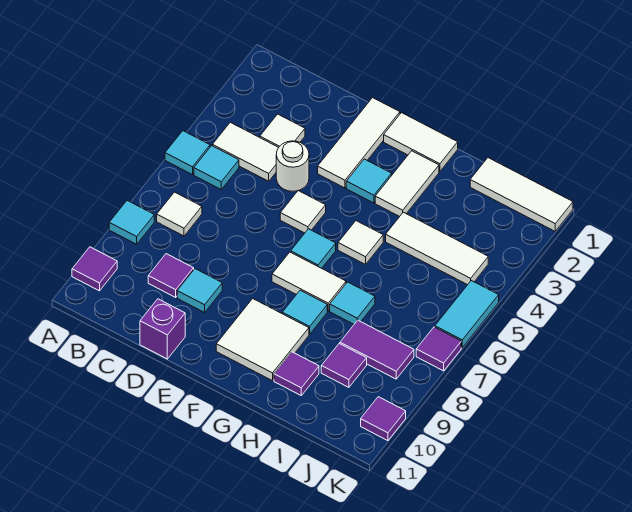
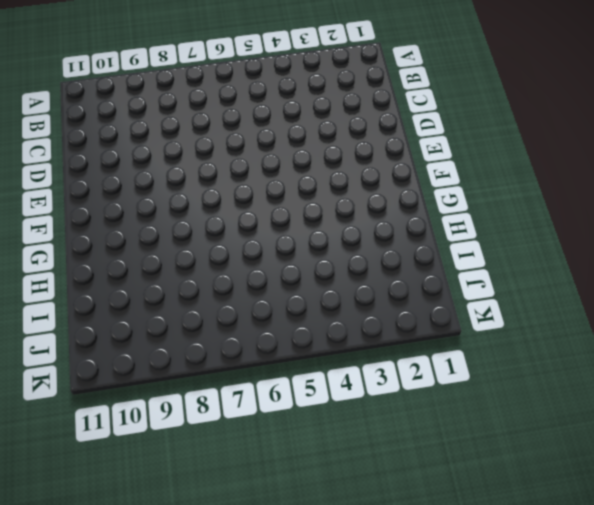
none -> cyan tile A5 level 1
none -> cyan tile A8 level 1
none -> purple tile A10 level 1
none -> white tile B4:C4 level 1

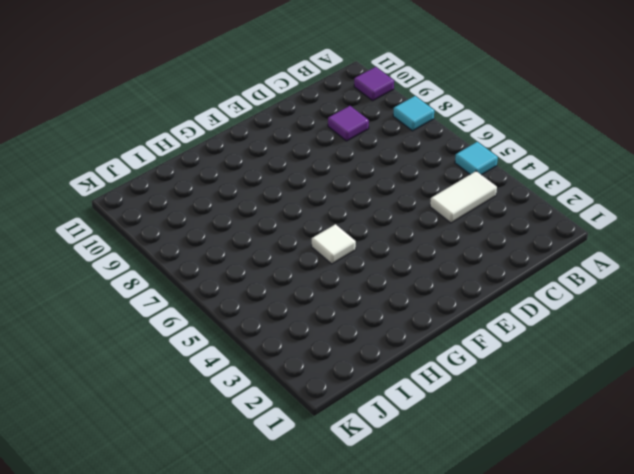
none -> cyan tile B5 level 1
none -> white tile B7 level 1
none -> white tile C3 level 1
none -> white round brick D4 level 1

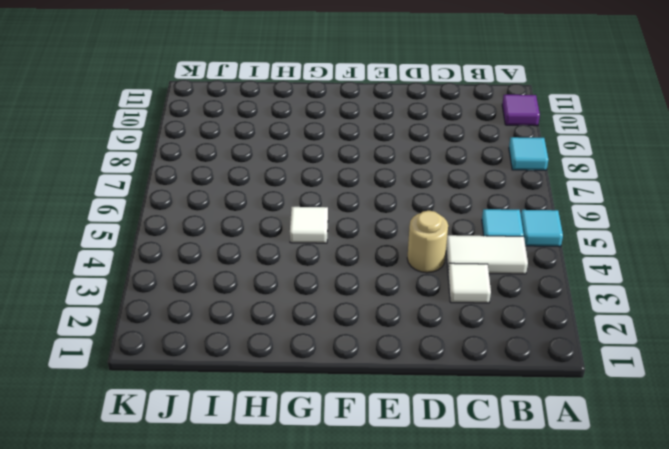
tan round brick D4 level 1 -> white round brick D4 level 1
none -> white tile B7 level 1
none -> purple tile C9 level 1
none -> cyan tile D9 level 1
none -> purple brick D11 level 1

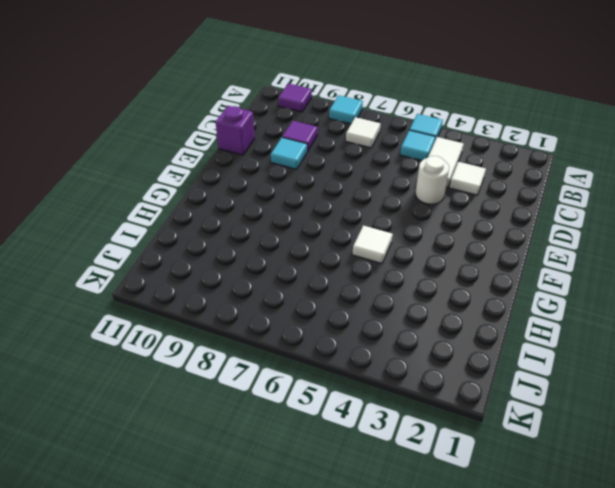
none -> white tile E1:E3 level 1
none -> white tile E5 level 1
none -> white tile F1:G1 level 1
none -> cyan tile F3 level 1

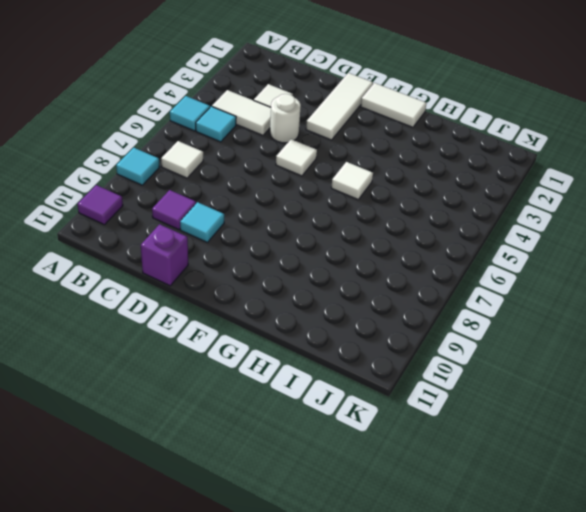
none -> cyan tile F3 level 1
none -> cyan tile F6 level 1
none -> white tile F7:G7 level 1
none -> white tile F9:G10 level 1

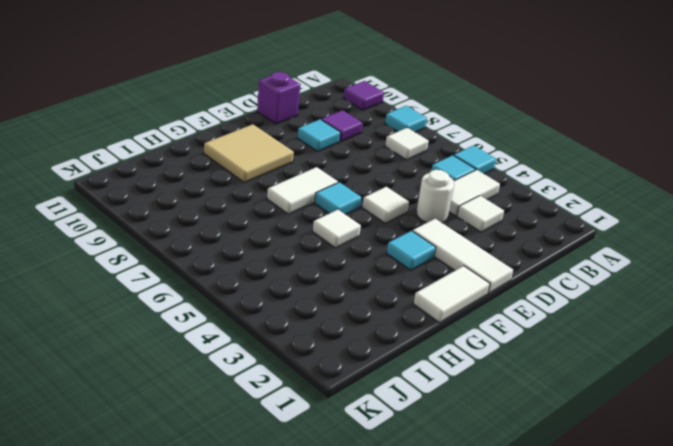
tan tile F9:G10 level 1 -> white tile F9:G10 level 1
none -> white tile G2:G3 level 1
none -> cyan tile G8 level 1
none -> white tile H4:J4 level 1
none -> cyan tile H7 level 1

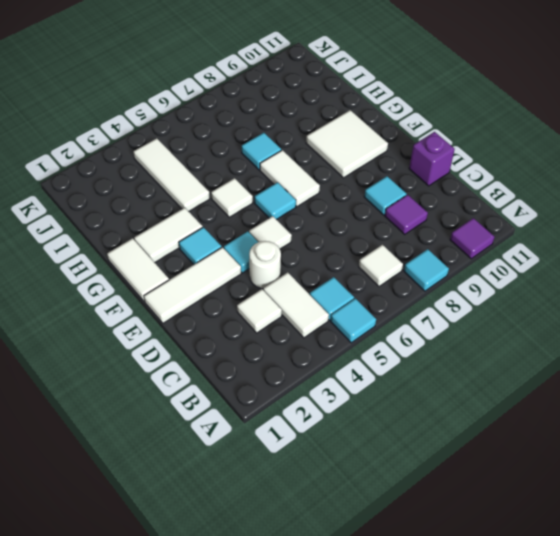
cyan tile E4 level 1 -> cyan tile G8 level 1
none -> purple tile H10 level 1
none -> white tile I1:K1 level 1
none -> purple tile I8:J8 level 1
none -> purple tile I9 level 1

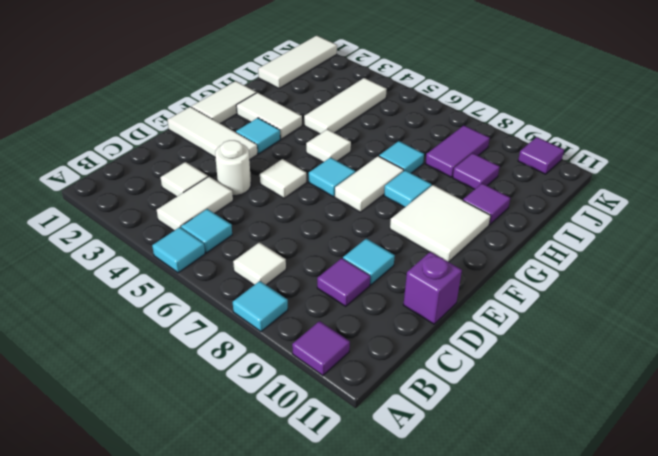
none -> cyan tile K5:K6 level 1
none -> purple tile K7 level 1

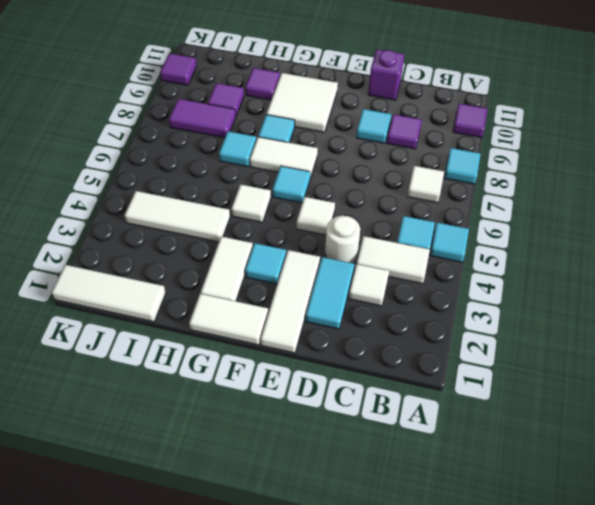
cyan tile D2:D3 level 1 -> cyan tile K5:K6 level 1
none -> purple tile K7 level 1

